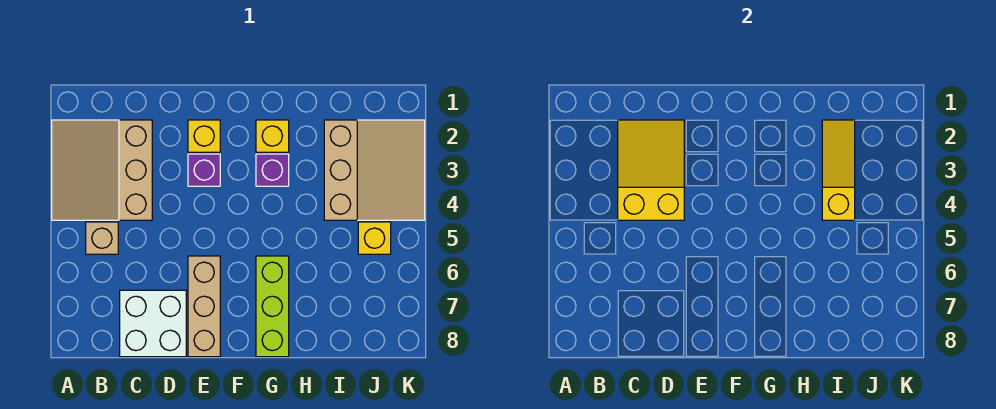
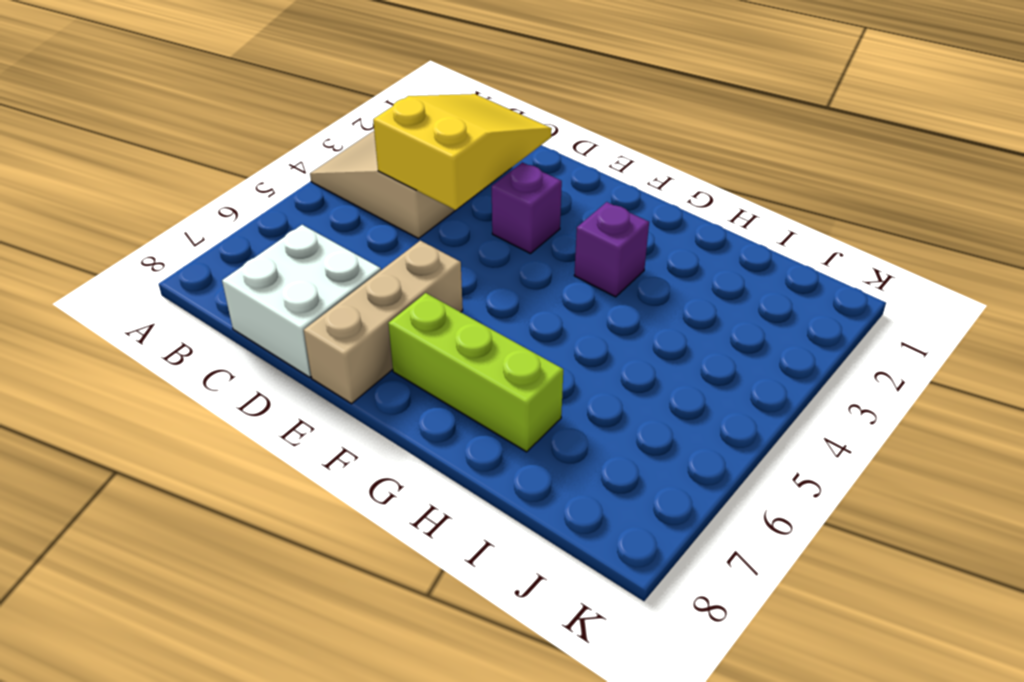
lime brick F7:H7 level 1 -> lime brick G6:G8 level 1
none -> tan brick B5 level 1
none -> yellow brick E2 level 1
none -> yellow brick G2 level 1

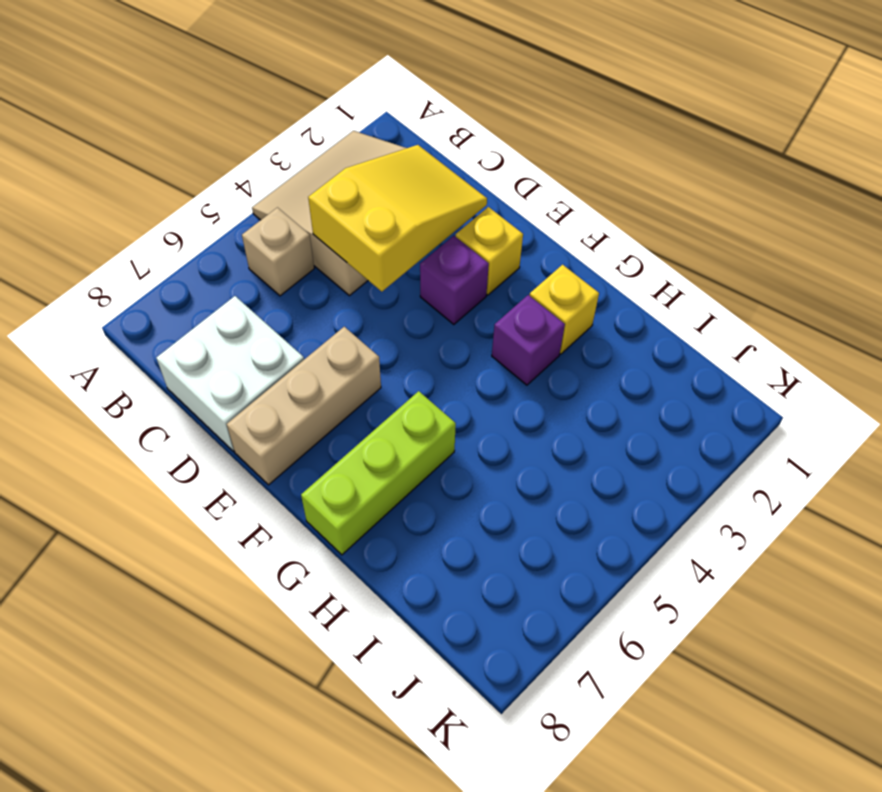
none -> tan slope I2:K4 level 1 top I
none -> yellow brick J5 level 1
none -> yellow slope I2:I4 level 2 top 4

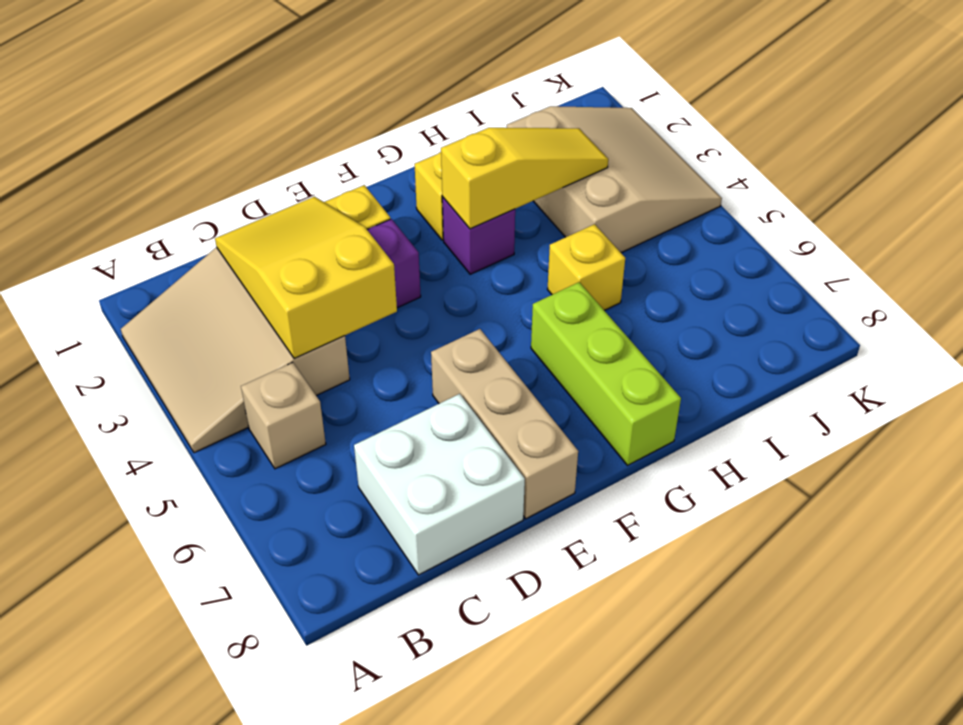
yellow slope G3:I3 level 2 top G -> yellow slope I2:I4 level 2 top 4
yellow brick H5 level 1 -> yellow brick J5 level 1

